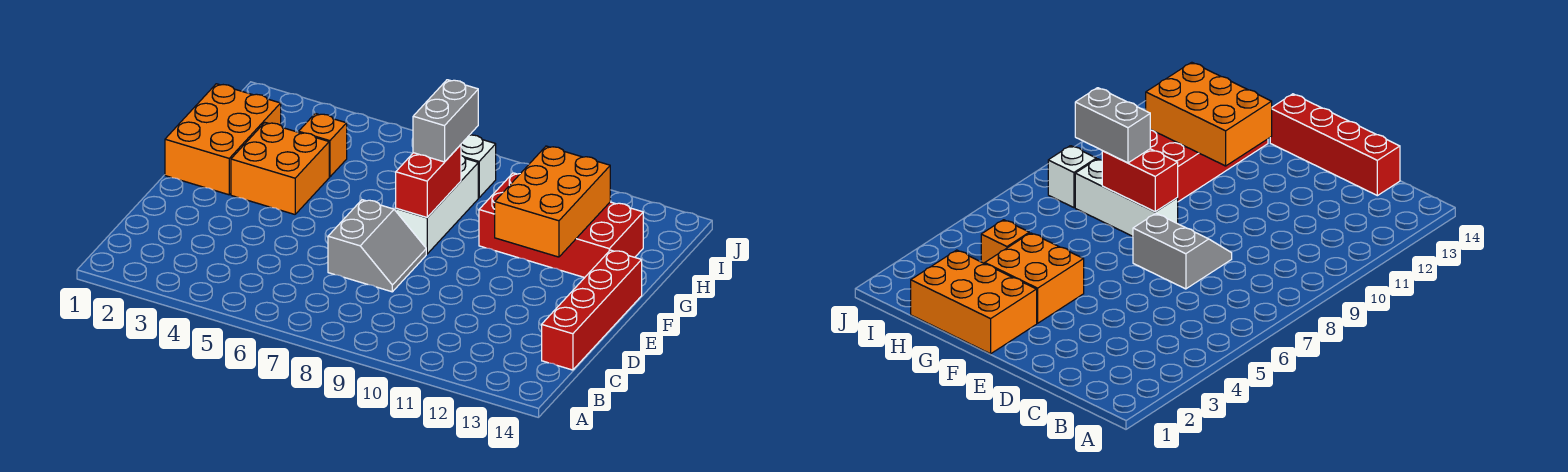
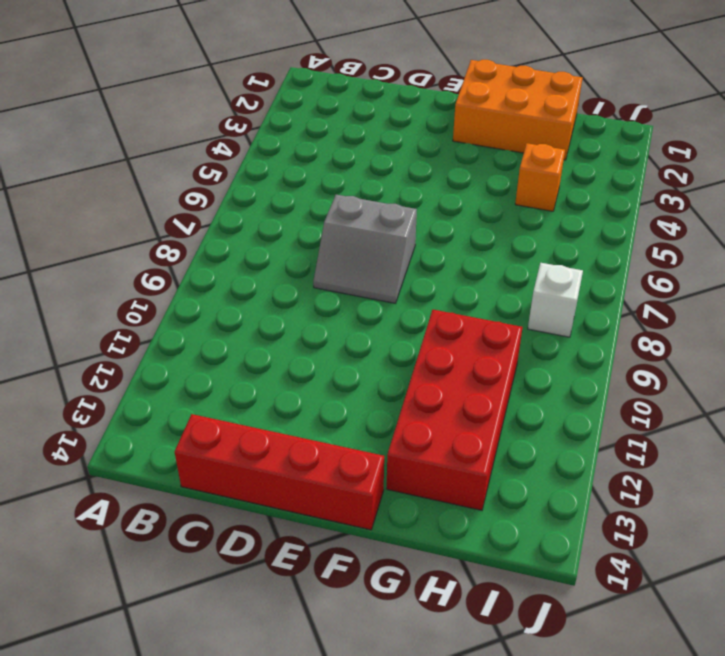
none -> orange brick F3:G4 level 1
none -> white brick F8:H8 level 1

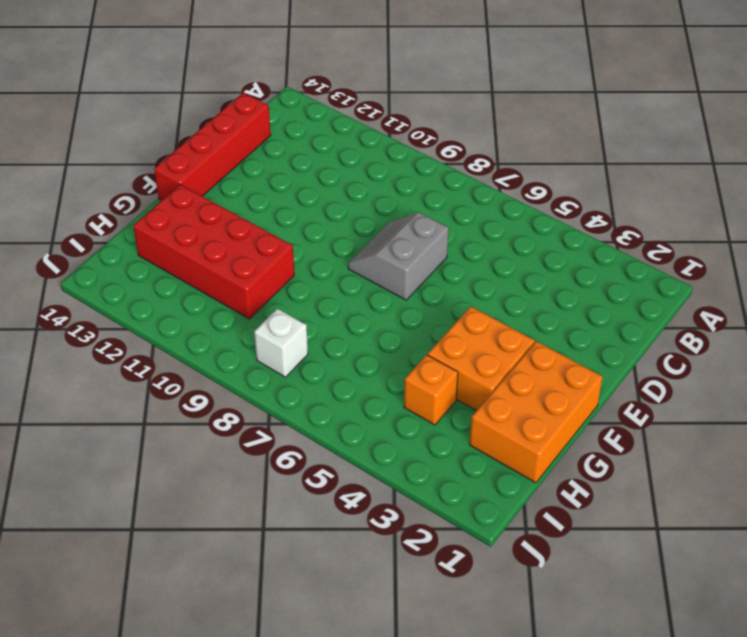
none -> white brick F8:H8 level 1
none -> red brick F8:G8 level 2

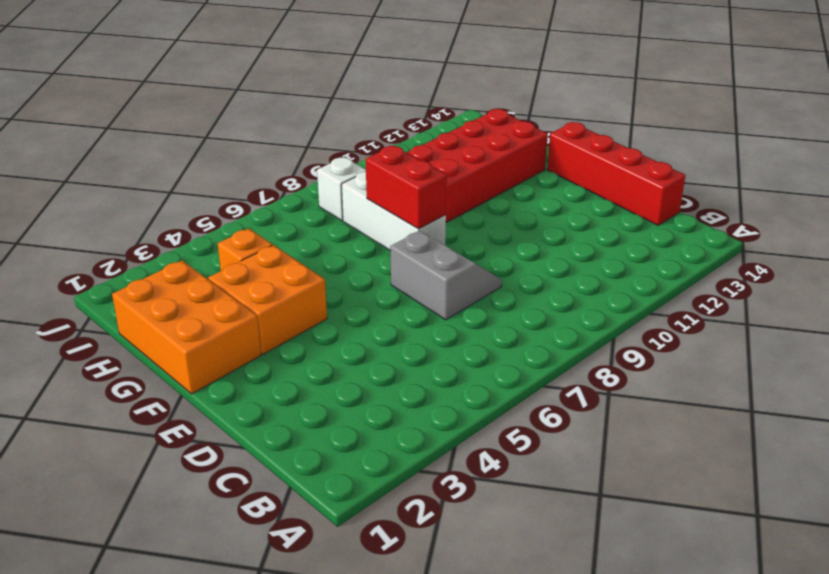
none -> orange brick F11:H12 level 2
none -> grey brick G8:H8 level 3

